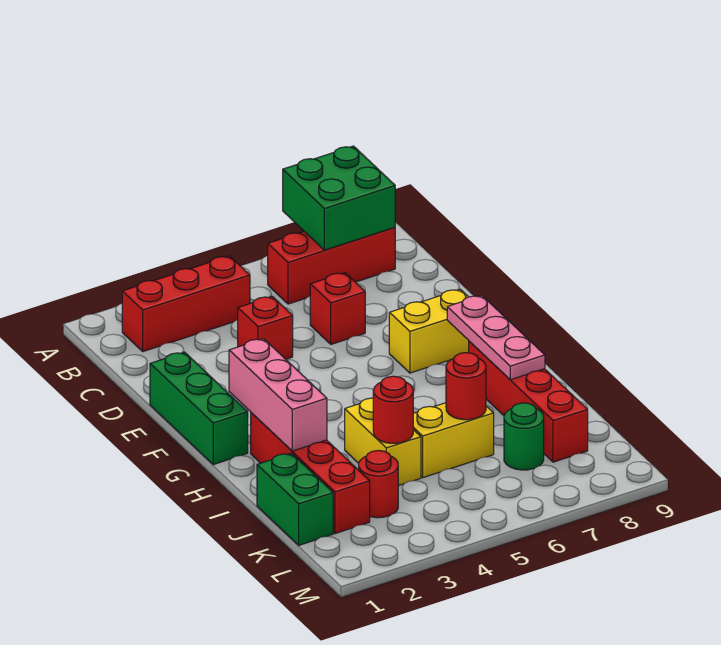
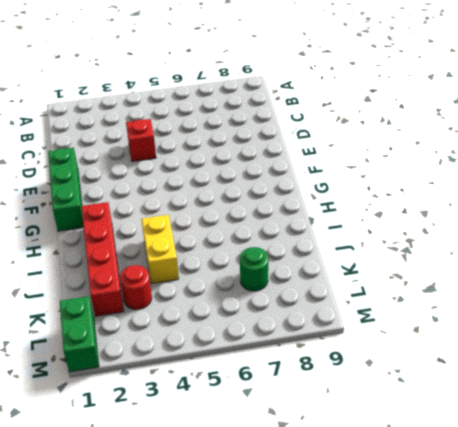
green brick L1:M1 level 1 -> green brick J1:K1 level 1
none -> red brick B2:B4 level 1
none -> red brick B6:B8 level 1
none -> red brick D6 level 1

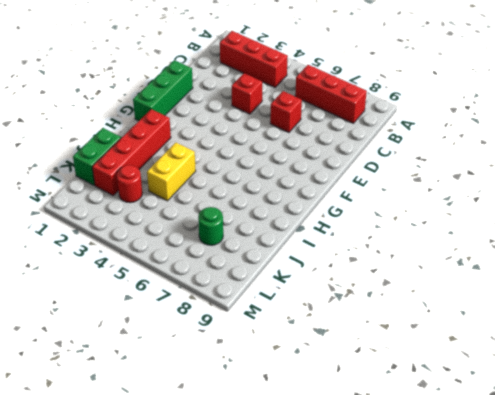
none -> yellow brick F7:F8 level 1
none -> red brick H8:K8 level 1
none -> yellow brick J5:J6 level 1

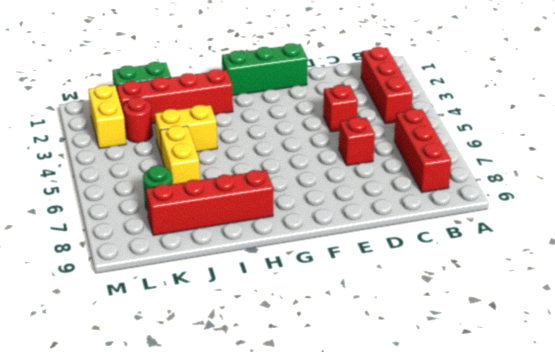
yellow brick L2:L3 level 1 -> yellow brick F7:F8 level 1
none -> green brick A7:B8 level 2
none -> pink brick G2:I2 level 2
none -> pink plate G8:I8 level 2

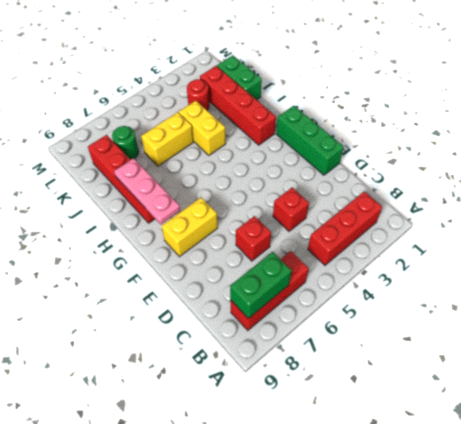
green brick B7:B8 level 2 -> green brick A7:B8 level 2
none -> pink brick G2:I2 level 2
none -> red round brick J4 level 2
none -> red round brick J6 level 2

